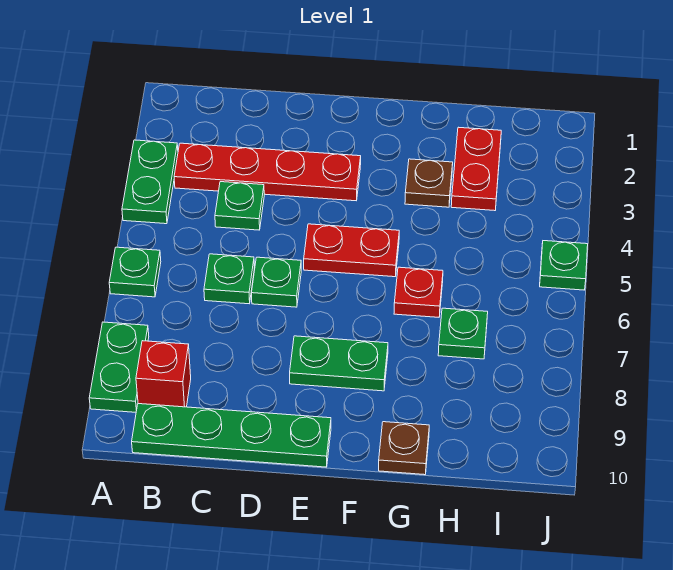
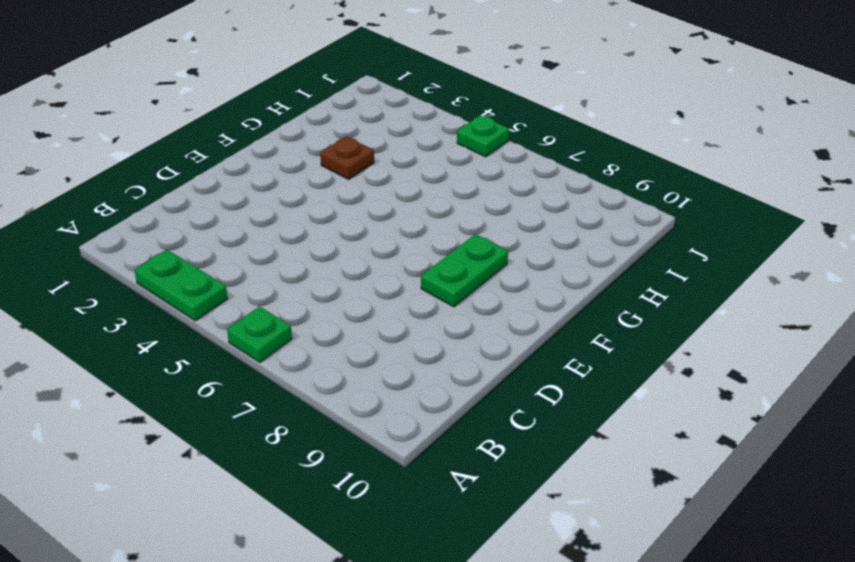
none -> green plate A8:A9 level 1
none -> red plate B3:E3 level 1
none -> red brick B9 level 1

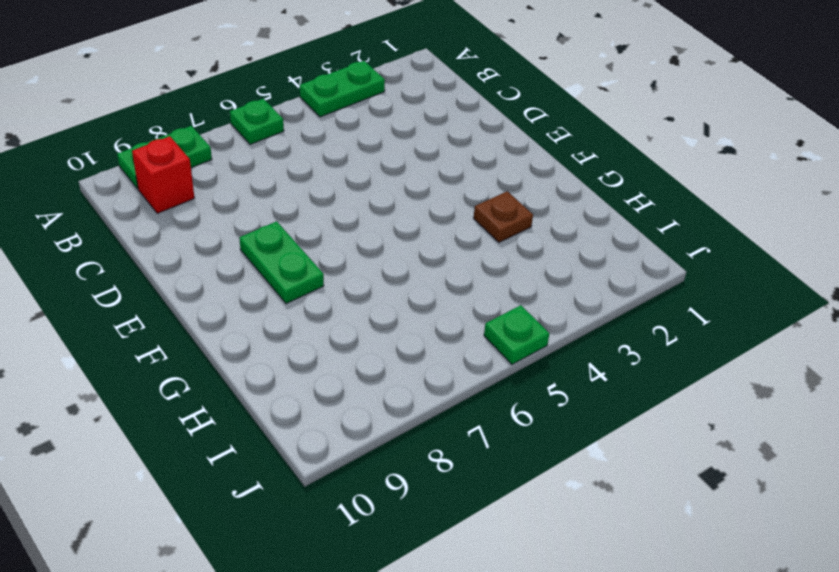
none -> red plate B3:E3 level 1
none -> green plate B10:E10 level 1
none -> green plate C4 level 1

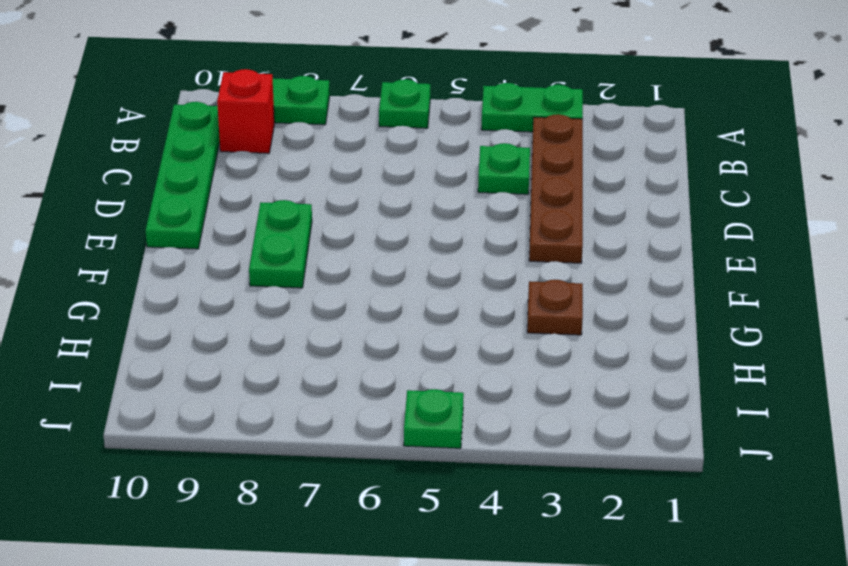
brown plate B3:E3 level 1 -> red plate B3:E3 level 1
none -> green plate C6 level 1
none -> green plate D6 level 1
none -> red plate E5:F5 level 1

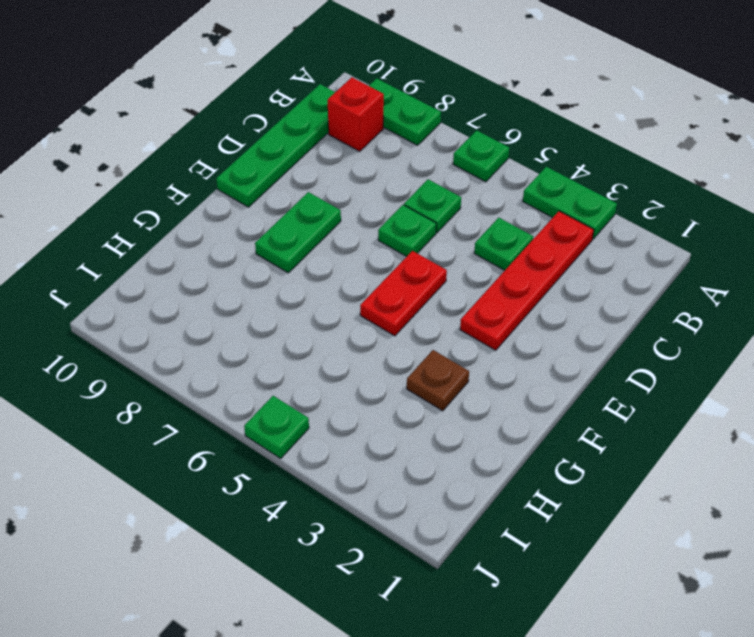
none -> red plate G6 level 1
none -> brown plate G10 level 1
none -> red plate H2:H3 level 1

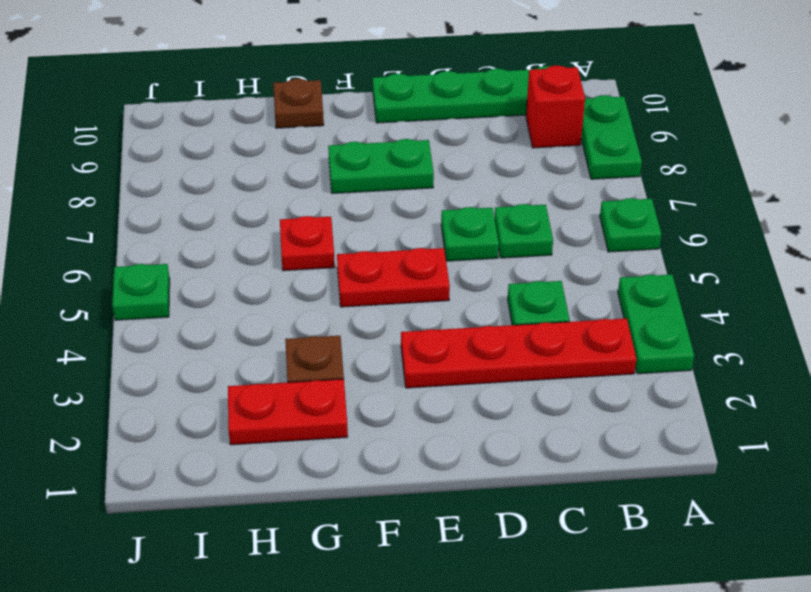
red plate G2:H2 level 1 -> red plate H2:H3 level 1
none -> green plate H7 level 1

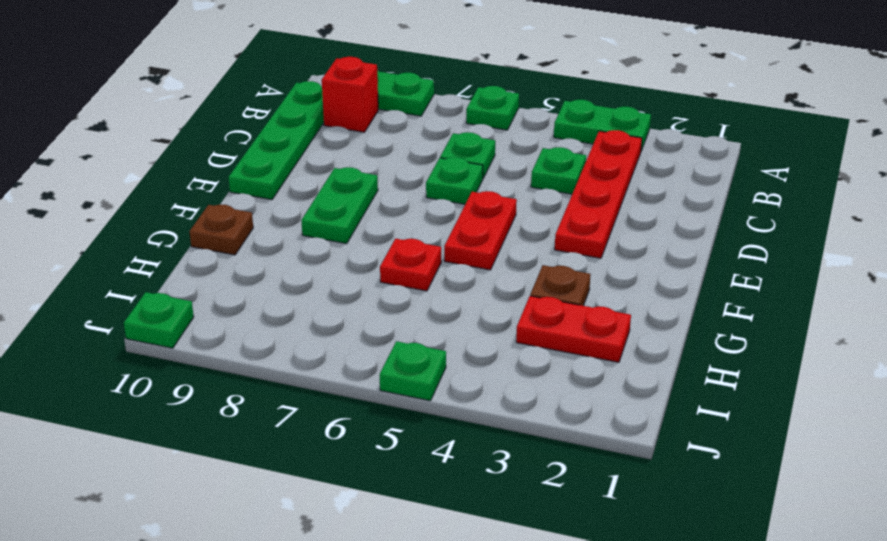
green plate J10 level 1 -> green plate H7 level 1

